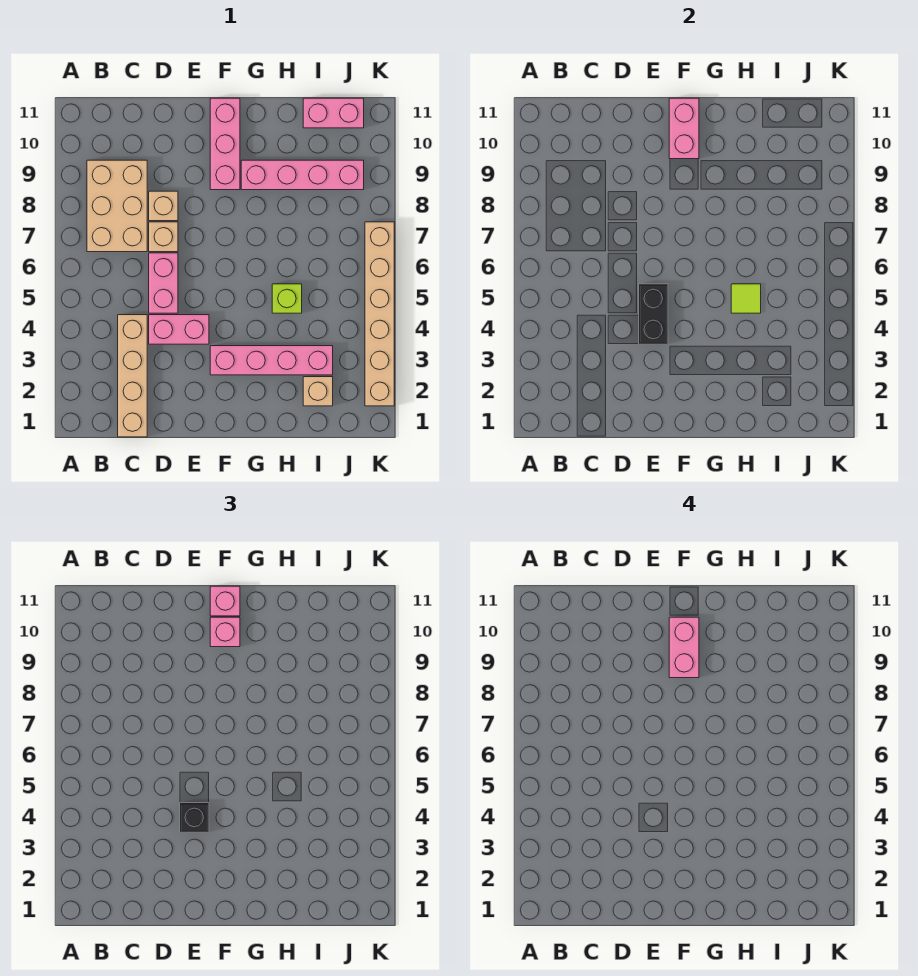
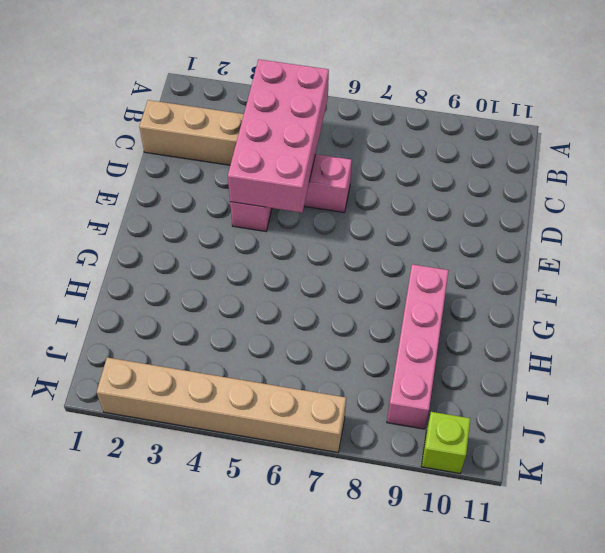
pink brick B4:E5 level 2 -> black brick E4:E5 level 2
lime brick K10 level 1 -> lime brick H5 level 1
none -> tan brick B7:C9 level 1
none -> tan brick D7 level 1
none -> tan brick D8 level 1

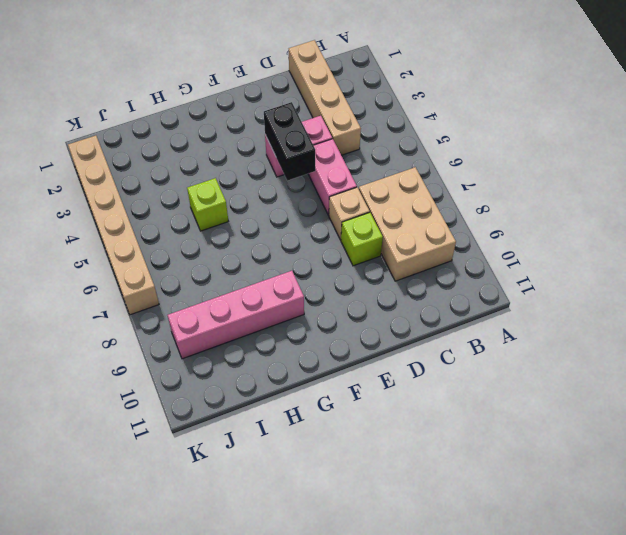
lime brick D8 level 1 -> tan brick D8 level 1
none -> pink brick F3:I3 level 1
none -> pink brick F9:F11 level 1
none -> tan brick I2 level 1

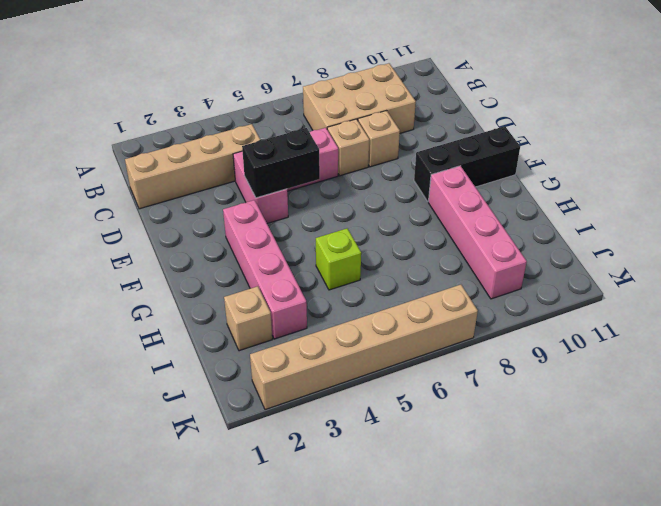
black brick F9:F11 level 1 -> pink brick F9:F11 level 1
none -> pink brick I11:J11 level 1
none -> pink brick F10:F11 level 2
none -> lime tile H5 level 2

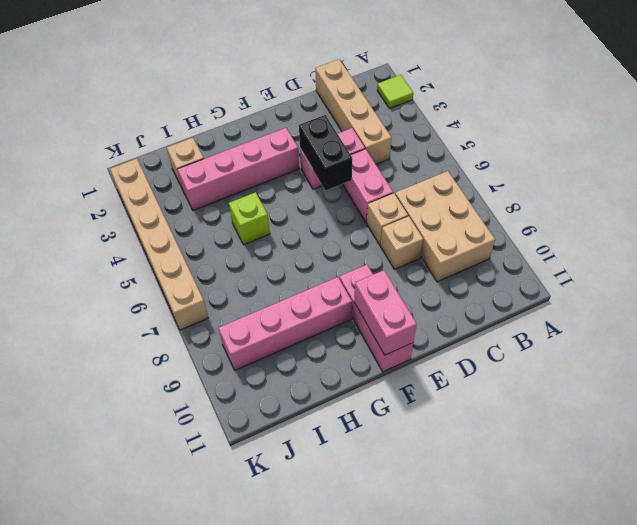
lime tile A2 level 1 -> lime tile H5 level 2
none -> pink brick I11:J11 level 1
none -> black brick E4 level 3
none -> pink brick F10 level 3

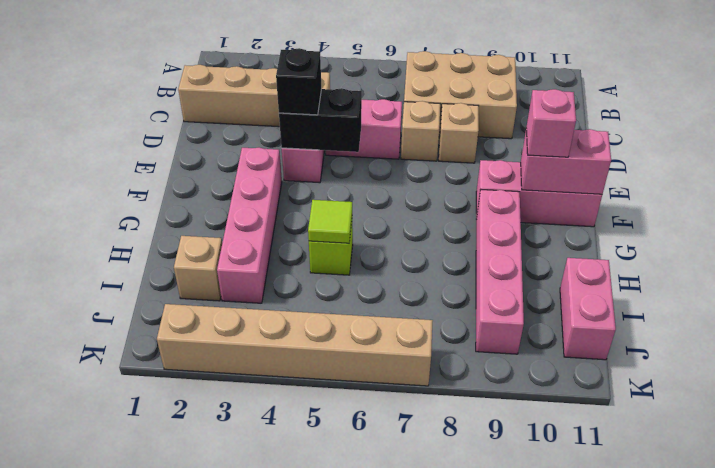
none -> pink brick F11 level 3
none -> pink brick F9:F10 level 4

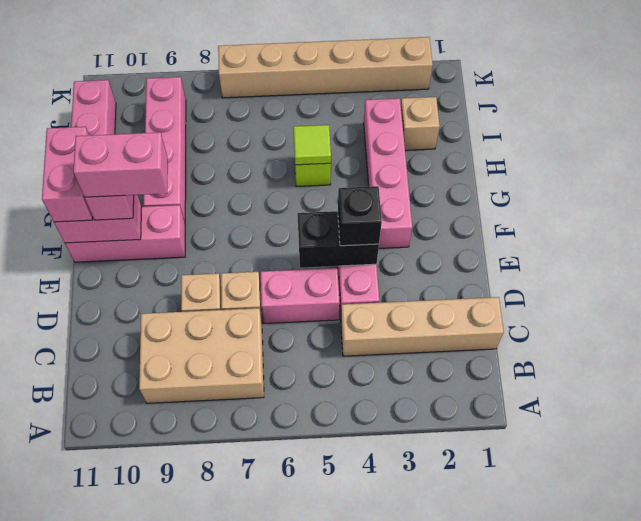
pink brick F11:G11 level 3 -> pink brick F11 level 3

